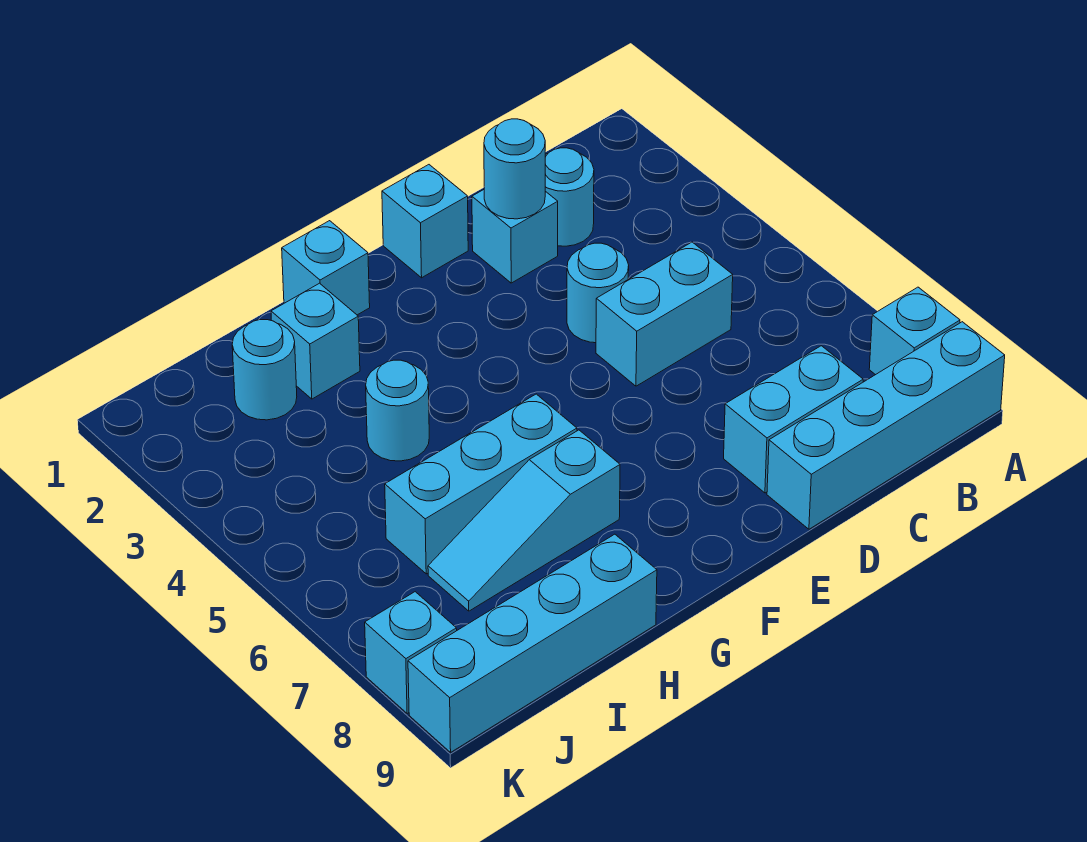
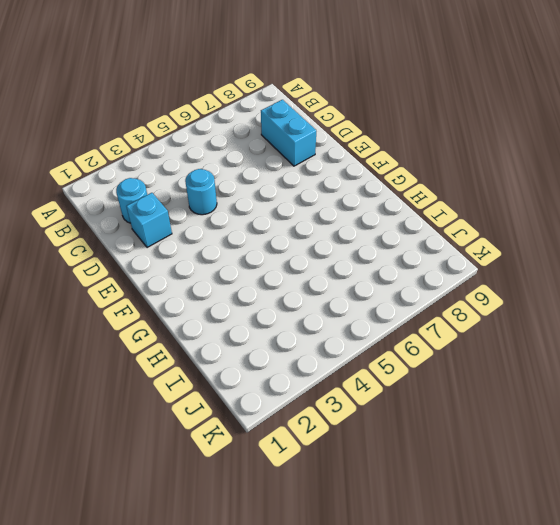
none -> cyan brick A8 level 1
none -> cyan brick A9:D9 level 1
none -> cyan brick C5:D5 level 1

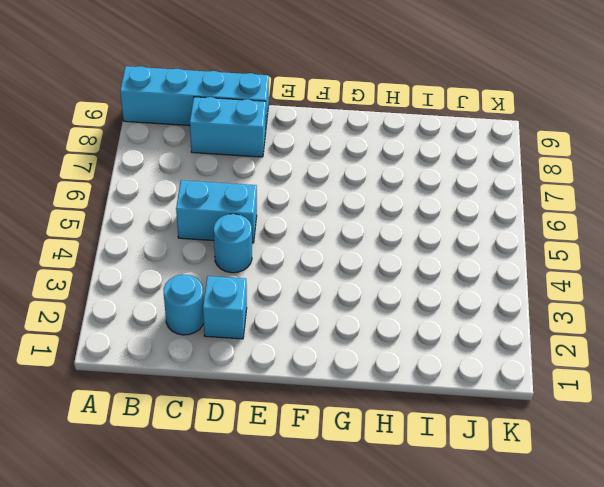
none -> cyan brick A8 level 1
none -> cyan brick E1 level 1
none -> cyan brick G1 level 1

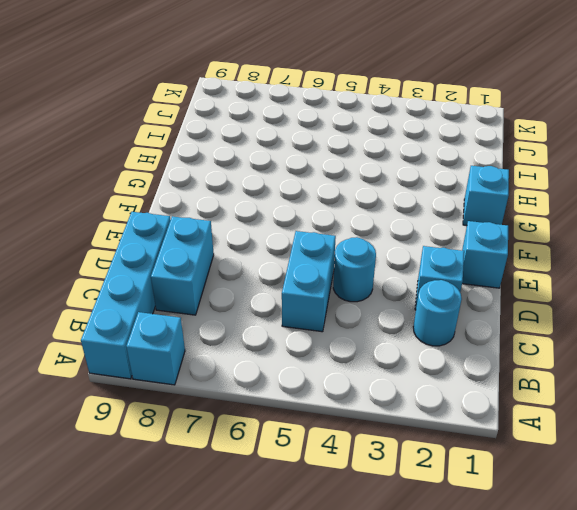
none -> cyan brick G6:I6 level 1
none -> cyan slope G7:I7 level 1 top G
none -> cyan brick H2 level 1

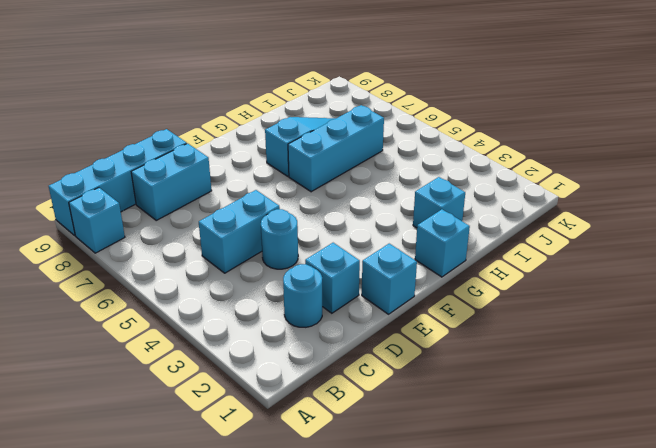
none -> cyan round brick H4 level 1
none -> cyan brick H9:K9 level 1
none -> cyan round brick I2 level 1

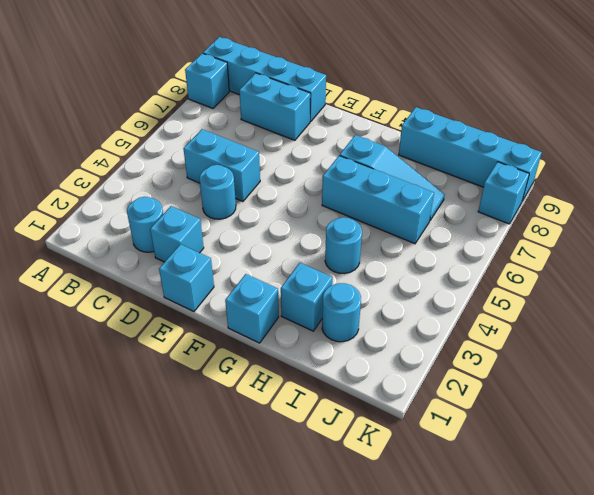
none -> cyan round brick D2 level 2

